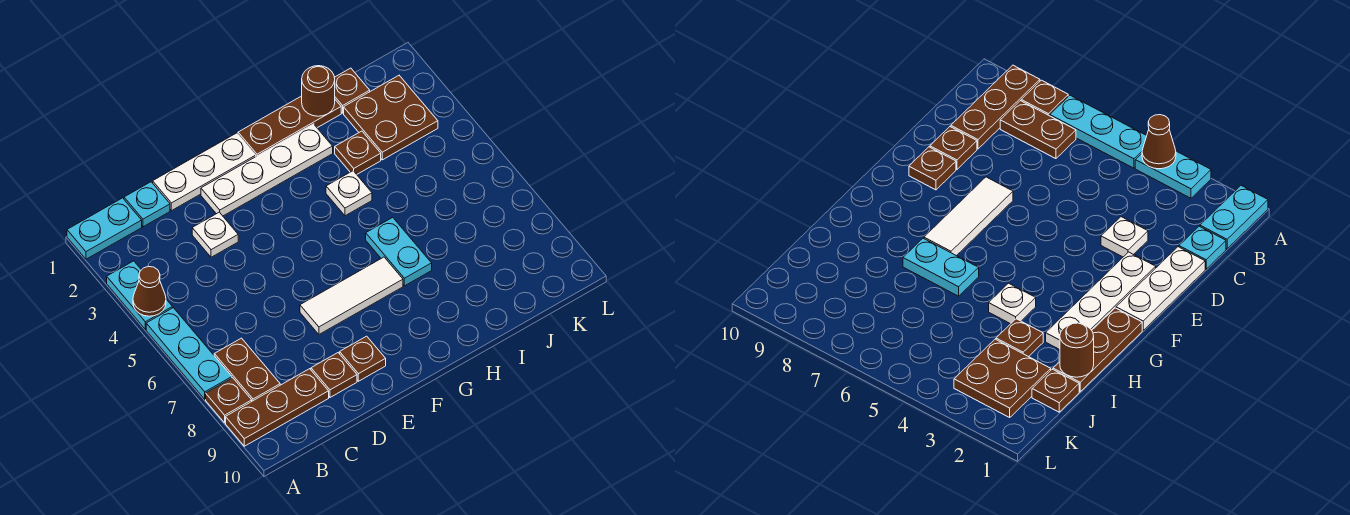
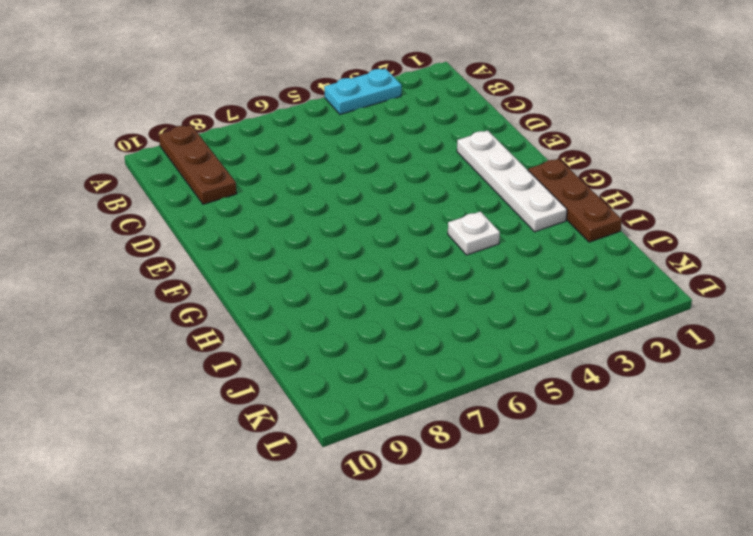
none -> cyan plate A1:B1 level 1
none -> cyan plate A5:A7 level 1
none -> brown plate A8 level 1

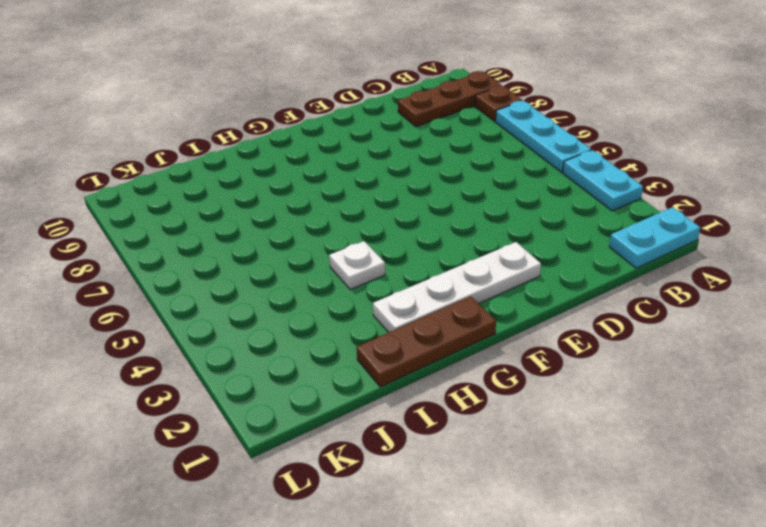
none -> brown plate B7:B8 level 1
none -> cyan plate C1 level 1
none -> white plate D1:F1 level 1

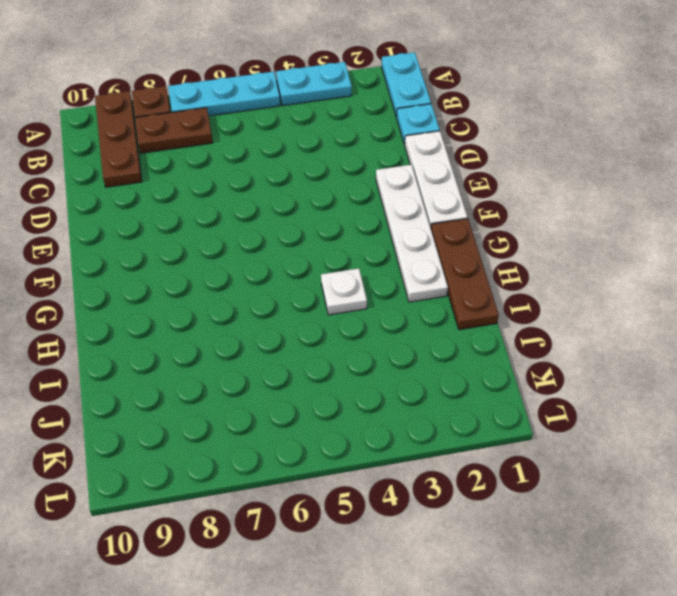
none -> white plate D3 level 1
none -> brown plate D9 level 1
none -> white tile E7:G7 level 1

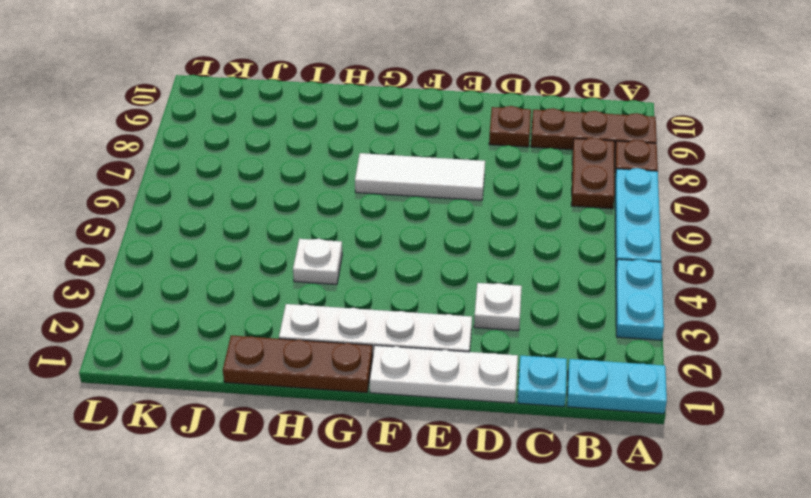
none -> brown plate E9 level 1
none -> cyan plate H6:H7 level 1
none -> brown plate I3 level 1

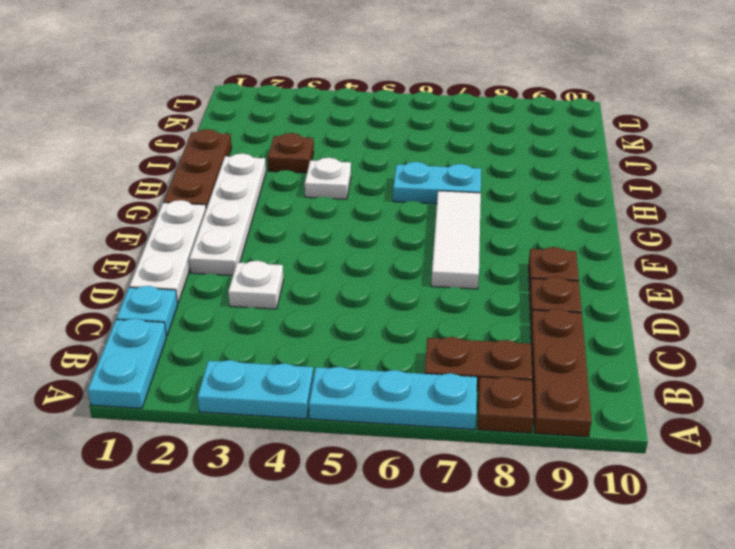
none -> brown plate J1 level 1
none -> brown plate J2:K3 level 1
none -> brown cone A4 level 2

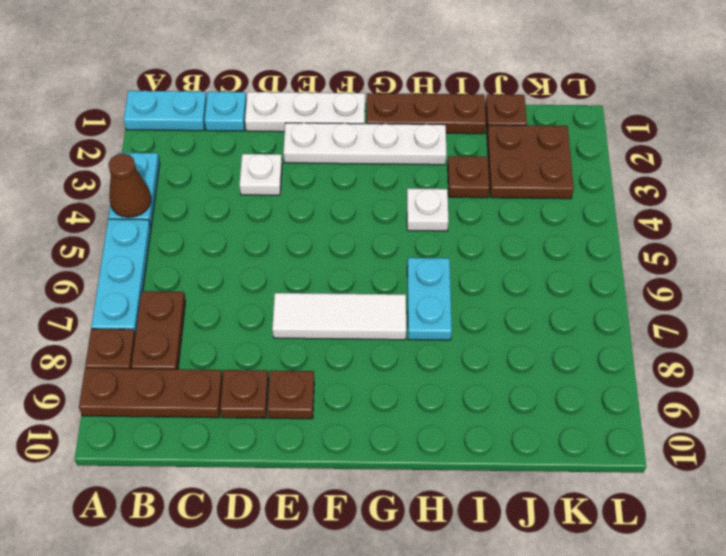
none -> brown round brick I1 level 2

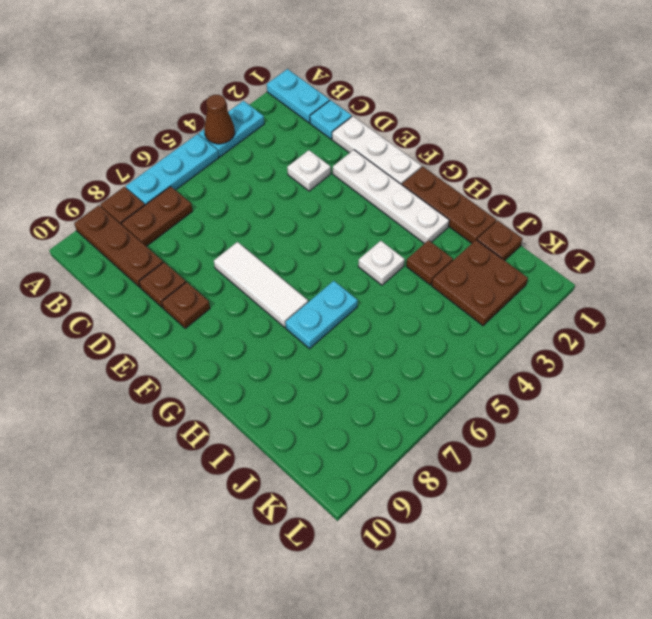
none -> brown round brick I1 level 2

